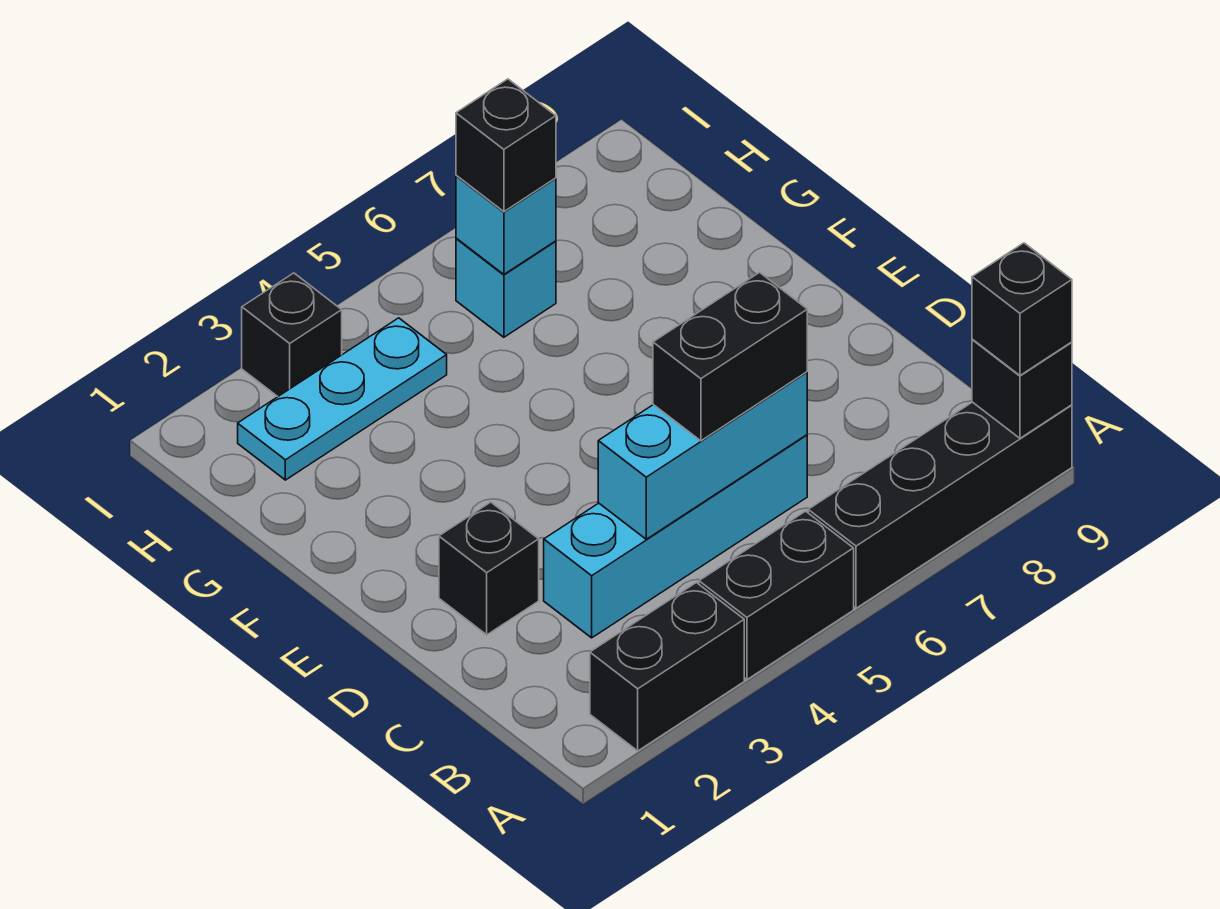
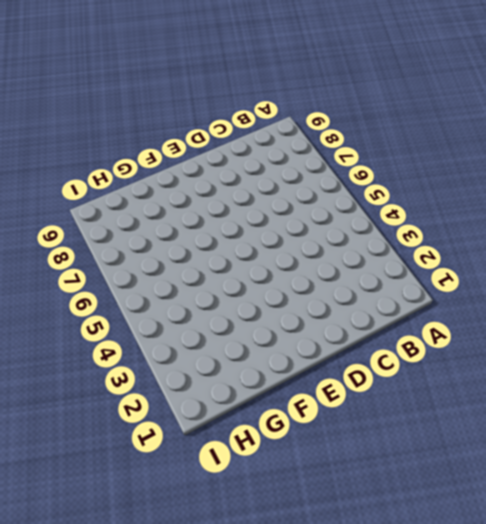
none -> black brick A2:A3 level 1
none -> black brick A4:A5 level 1
none -> black brick A6:A9 level 1

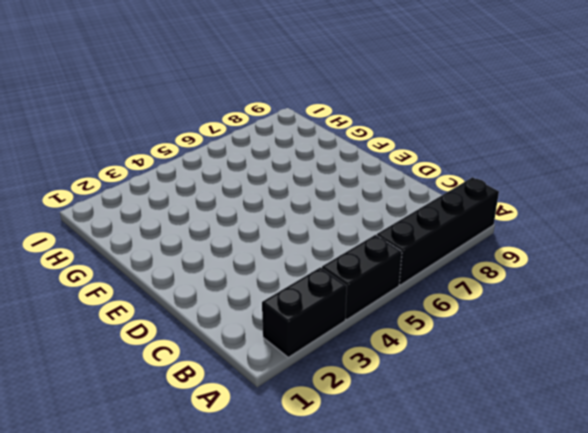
none -> cyan brick C3:C6 level 1
none -> black brick D2 level 1
none -> cyan plate H2:H4 level 1

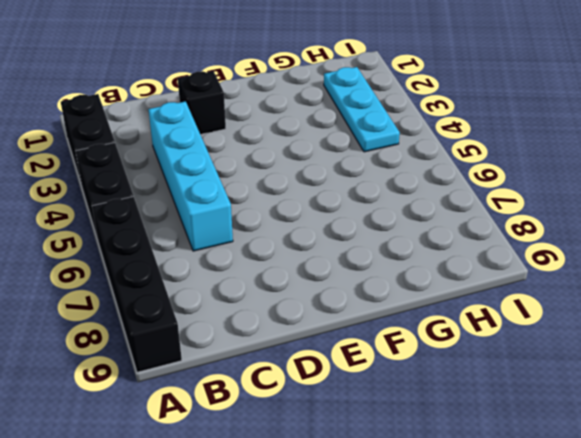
none -> cyan brick H6 level 1
none -> black brick I3 level 1
none -> black brick A9 level 2

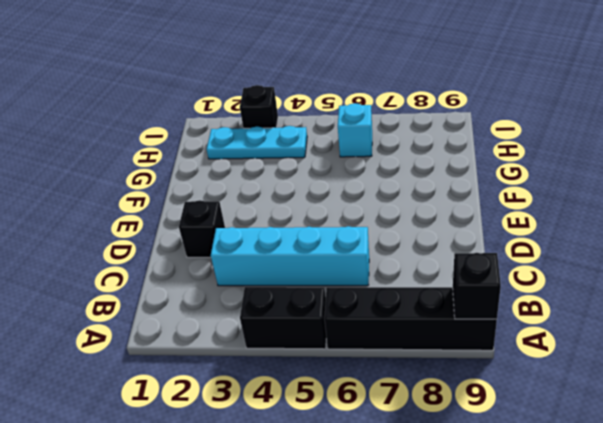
none -> black brick A2:A3 level 1
none -> cyan brick C4:C6 level 2
none -> cyan brick H6 level 2

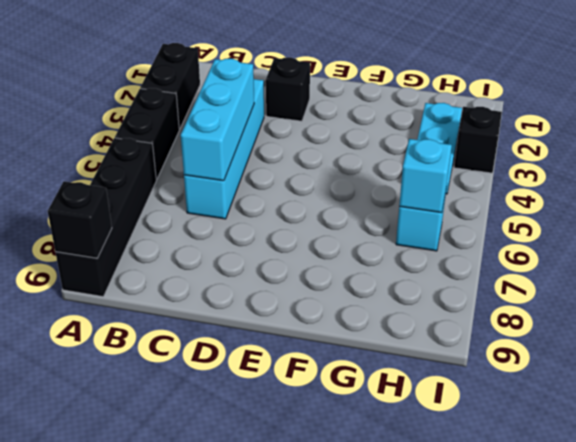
none -> black brick A9 level 3
none -> black brick C5:C6 level 3
none -> black brick H6 level 3

